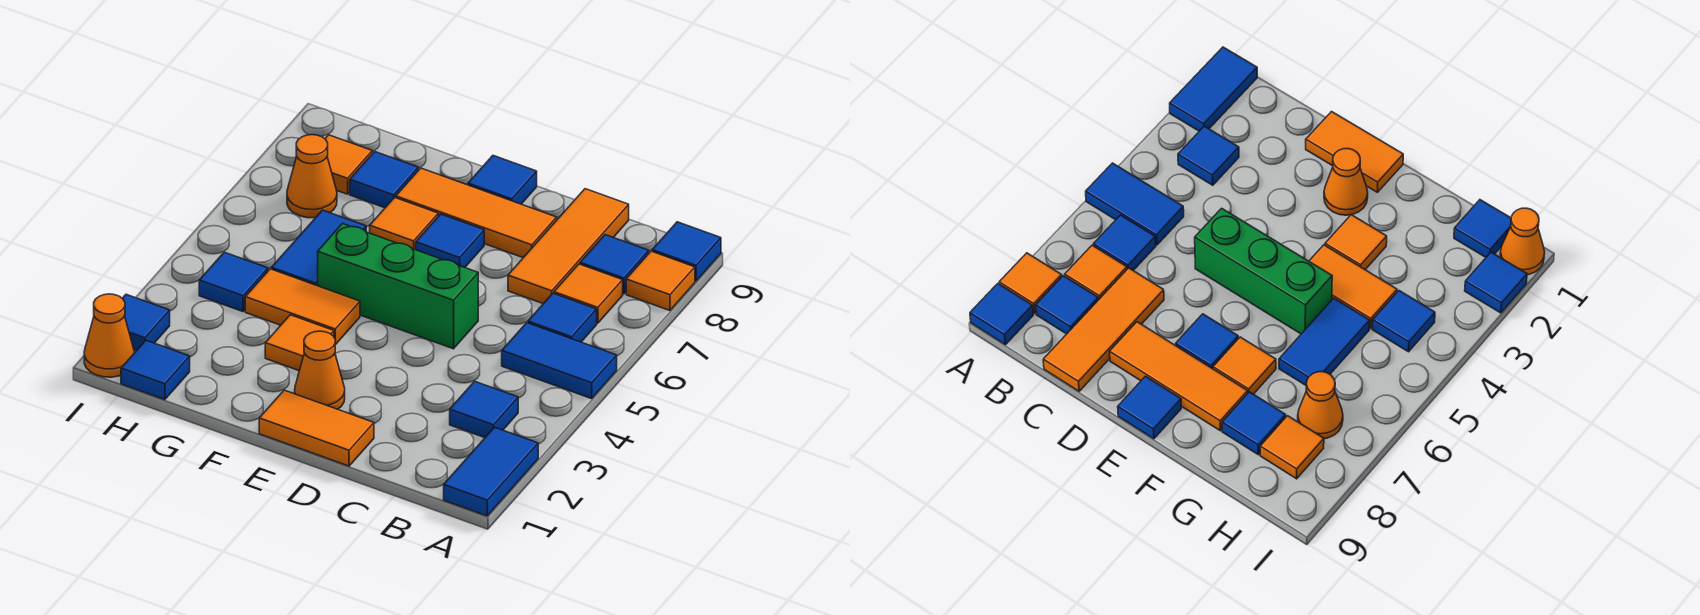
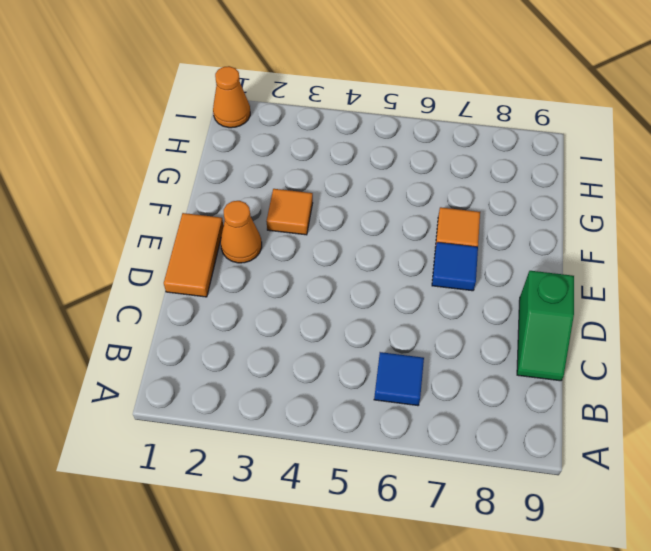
green slope C9:D9 level 1 top D -> orange tile C7:C9 level 1
none -> blue tile A1:A2 level 1
none -> blue tile A5:B5 level 1
none -> orange tile A8 level 1

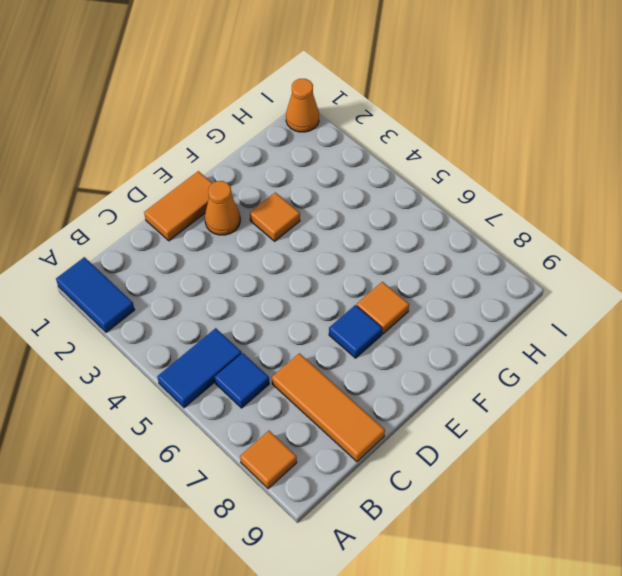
none -> blue tile A9 level 1
none -> blue tile B3 level 1
none -> orange tile B7 level 1

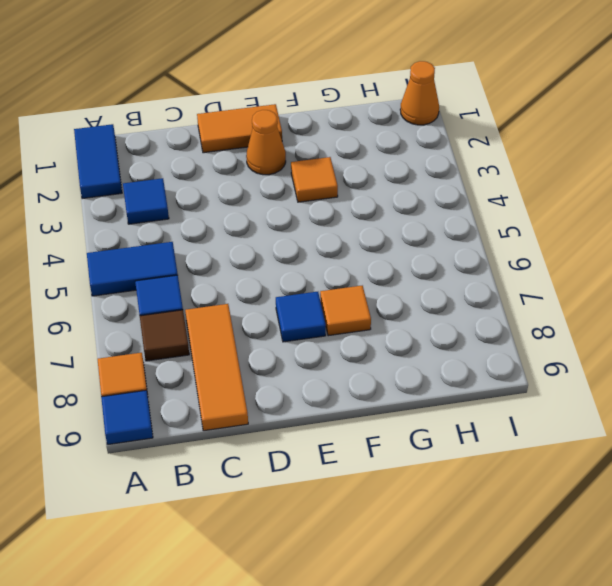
brown tile B7 level 1 -> orange tile B7 level 1
none -> blue tile B8 level 1
none -> green brick D5:F5 level 1
none -> orange tile D8:F8 level 1

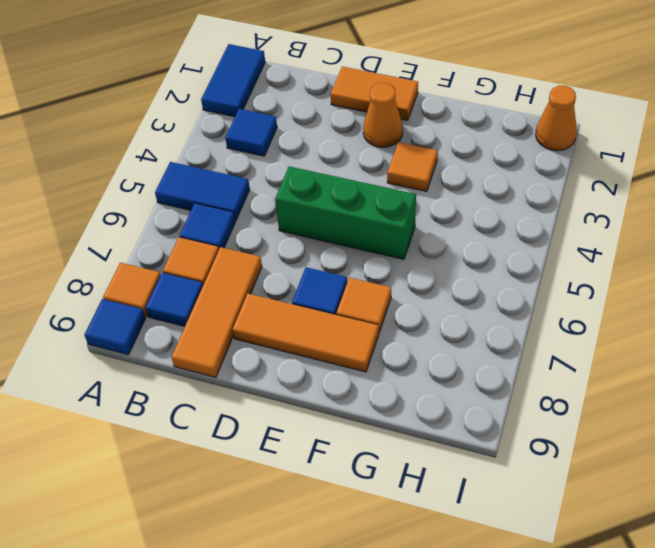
none -> blue tile E9 level 1
none -> orange tile F4:G4 level 1
none -> blue tile G5:G6 level 1

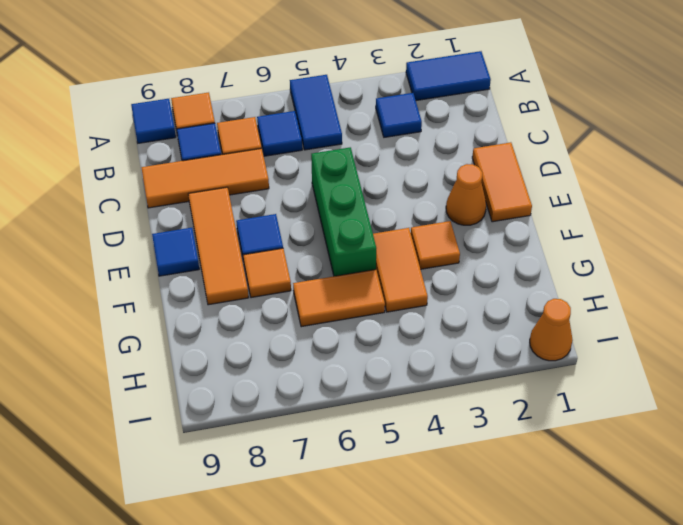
orange tile G5:G6 level 1 -> blue tile G5:G6 level 1
none -> blue tile G8 level 1
none -> blue tile H1 level 1
none -> blue tile H4 level 1

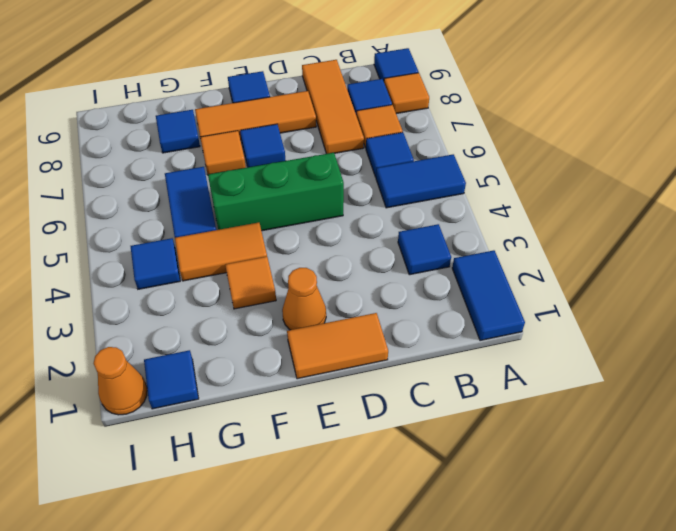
none -> orange cone H7 level 1
none -> orange tile H8 level 1
none -> blue tile I2 level 1

